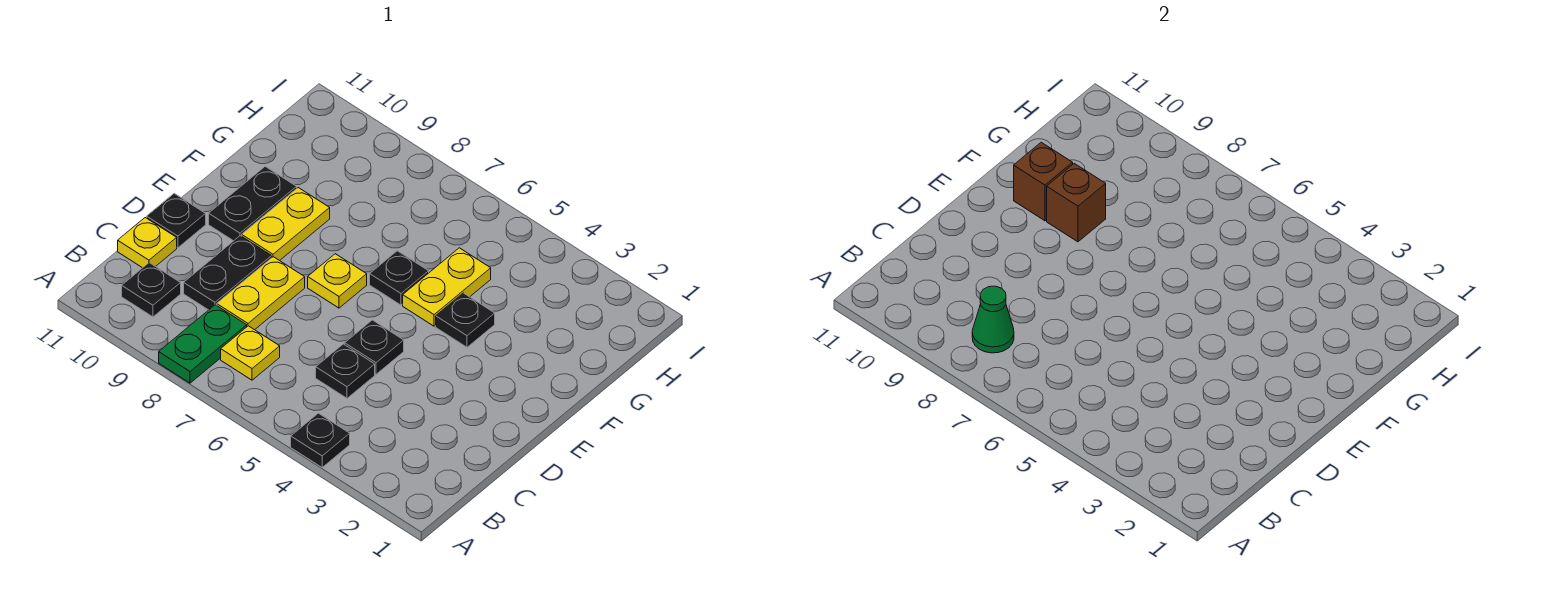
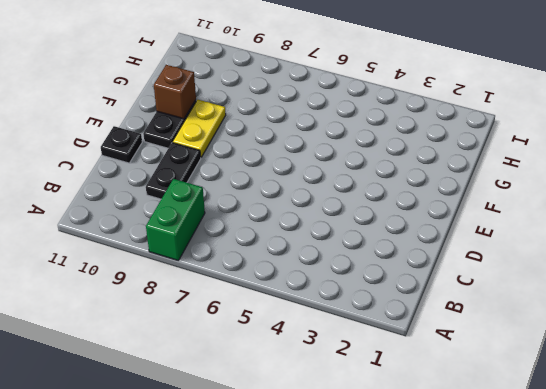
green brick A8:B8 level 1 -> green plate A8:B8 level 1
none -> black plate A4 level 1
none -> yellow plate B7 level 1
none -> black plate B10 level 1

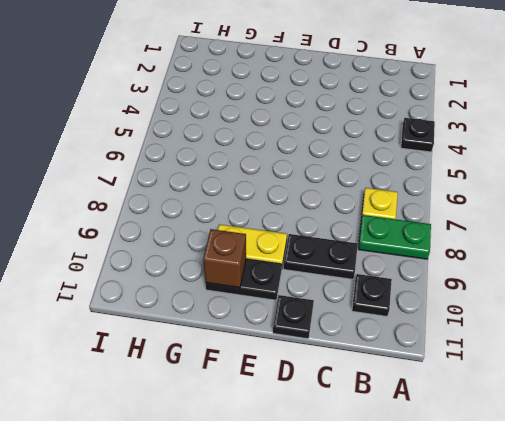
none -> black plate C5 level 1
none -> yellow plate C8:D8 level 1
none -> yellow plate C11 level 1

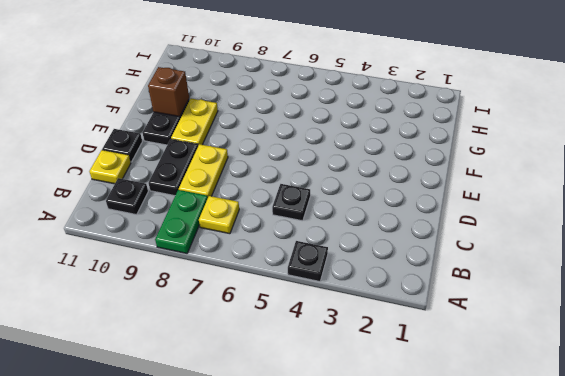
none -> black plate D5 level 1
none -> yellow plate E7 level 1
none -> black plate F4 level 1

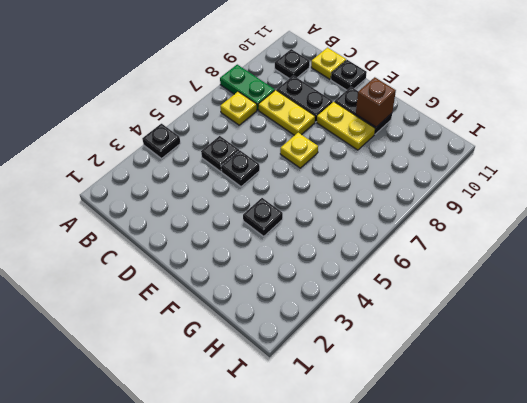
none -> yellow plate F5:G5 level 1
none -> black plate F6 level 1
none -> green cone B8 level 2

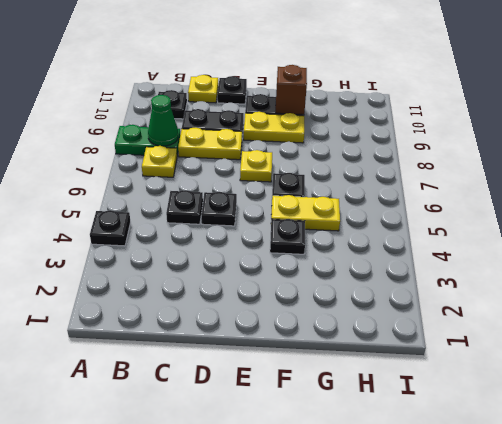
none -> brown brick F9 level 2

